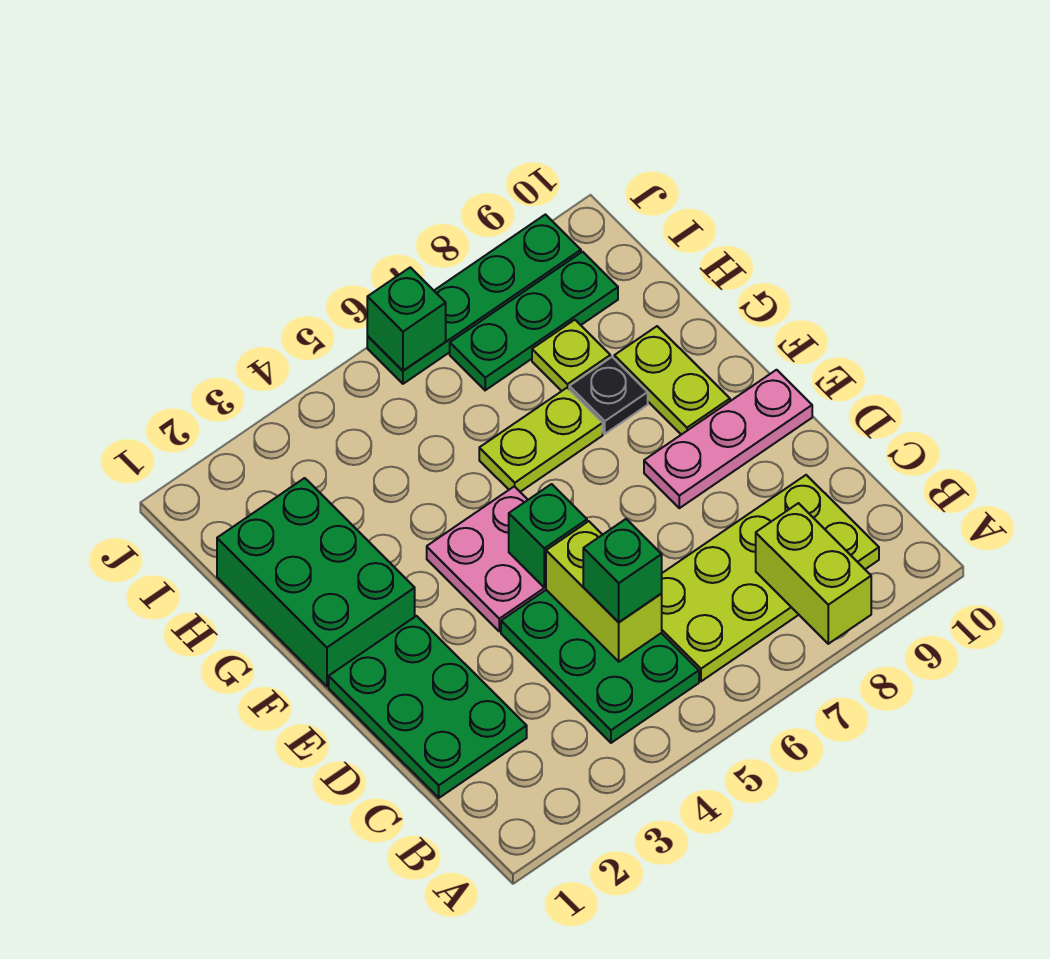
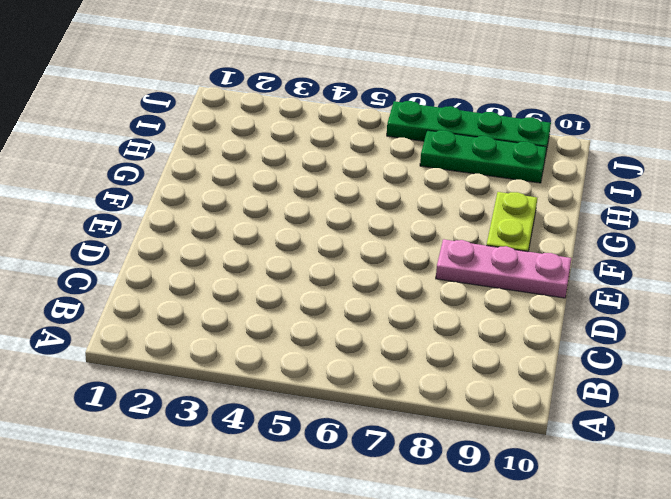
none -> green plate B4:D5 level 1
none -> lime plate B6:C9 level 1
none -> green plate C1:E2 level 1

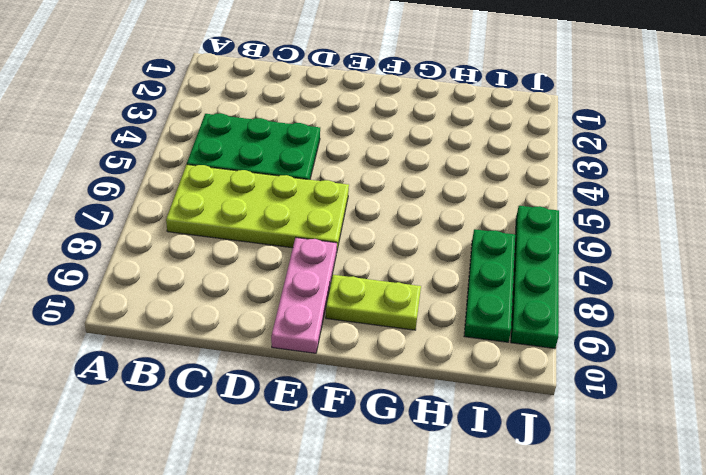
lime plate B6:E7 level 1 -> lime plate B6:C9 level 1
none -> green plate C1:E2 level 1
none -> pink plate E4:F5 level 1
none -> green brick F1:H2 level 1

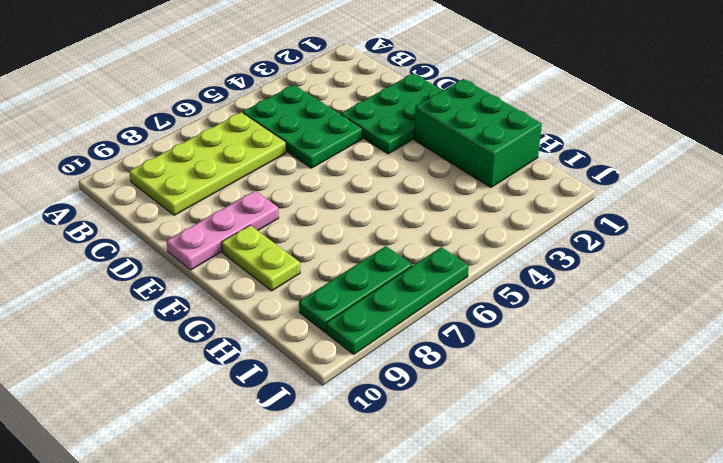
green plate D1:E3 level 1 -> green plate C1:E2 level 1
none -> pink plate E4:F5 level 1
none -> lime plate G6:G7 level 1
none -> black plate G8 level 1

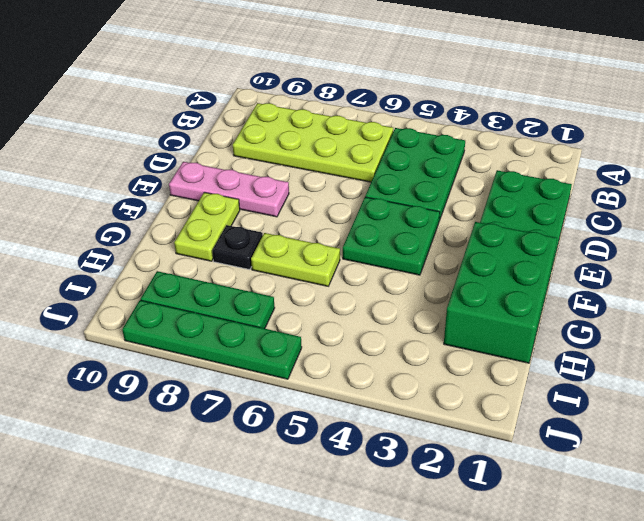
green plate E4:F5 level 1 -> pink plate E4:F5 level 1
none -> lime plate H8 level 1
none -> lime brick A8:B8 level 2
none -> lime brick C5:D5 level 2

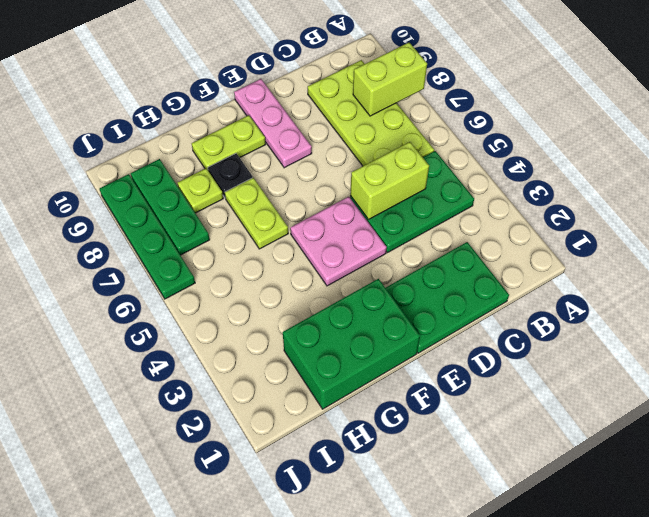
none -> green brick E5 level 2
none -> green brick J6 level 2
none -> green brick C5 level 3

